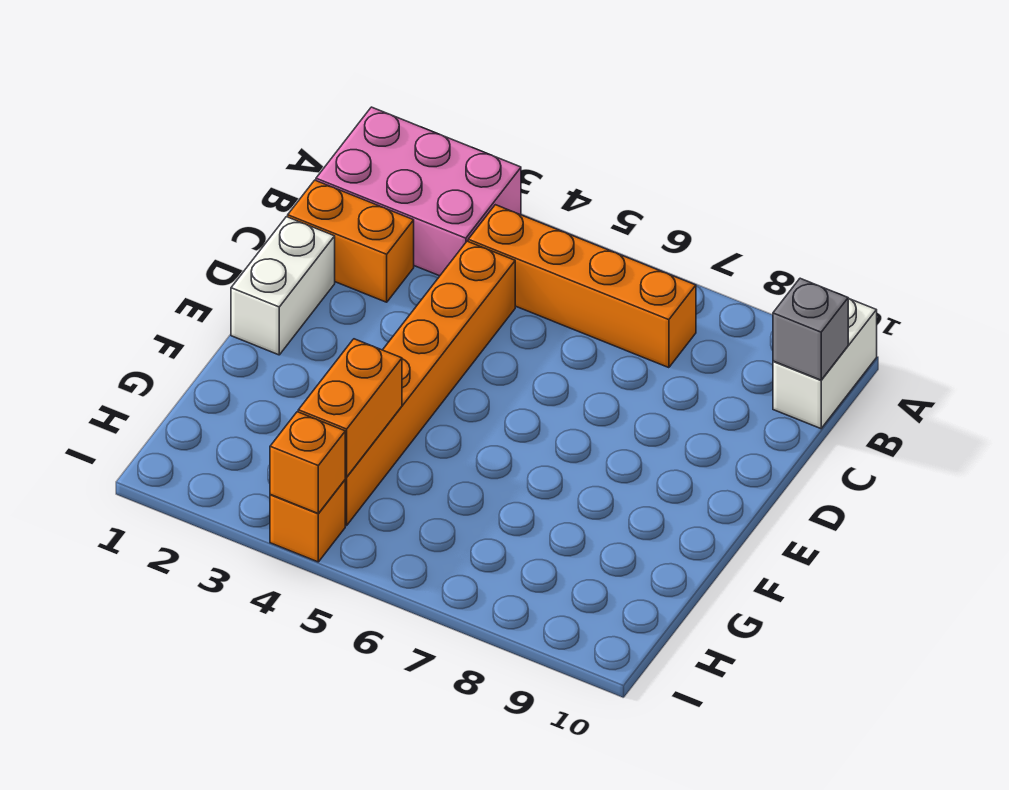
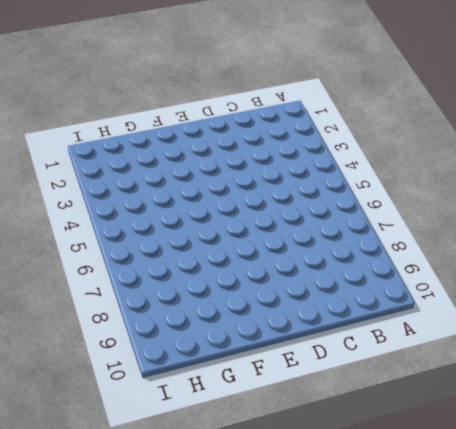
none -> pink brick A1:B3 level 1
none -> white brick A10:B10 level 1

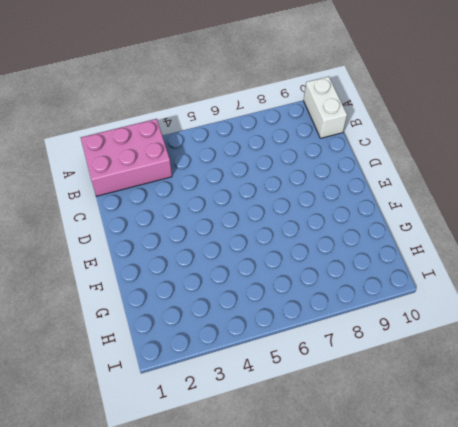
none -> orange brick B4:B7 level 1
none -> orange brick C1:C2 level 1

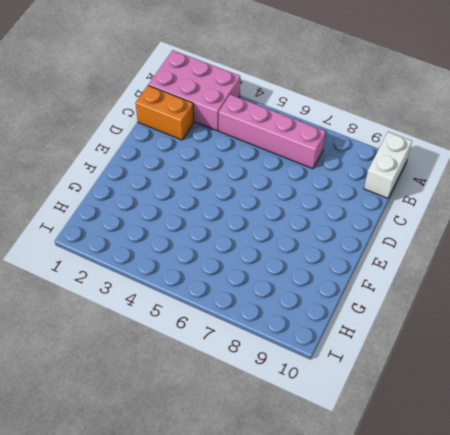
pink brick B4:B7 level 1 -> orange brick B4:B7 level 1
none -> orange brick C4:H4 level 1
none -> white brick D1:E1 level 1

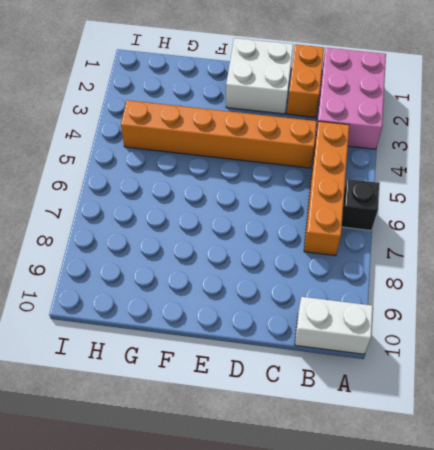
black brick A6 level 1 -> none
white brick D1:E2 level 1 -> white brick D1:E1 level 1
none -> orange brick I4 level 1
none -> grey brick B10 level 2

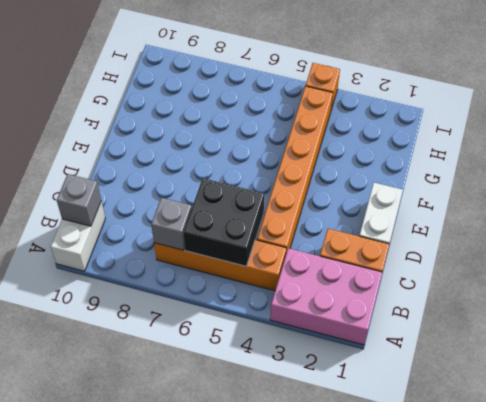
black brick B5:C6 level 2 -> none
grey brick B7 level 2 -> none
none -> orange brick G4:H4 level 2
none -> orange brick I4 level 2

